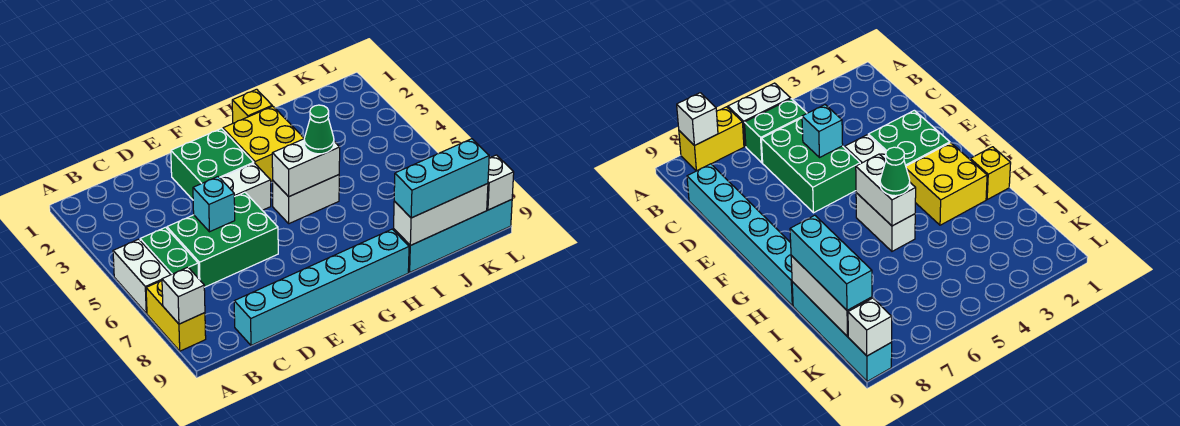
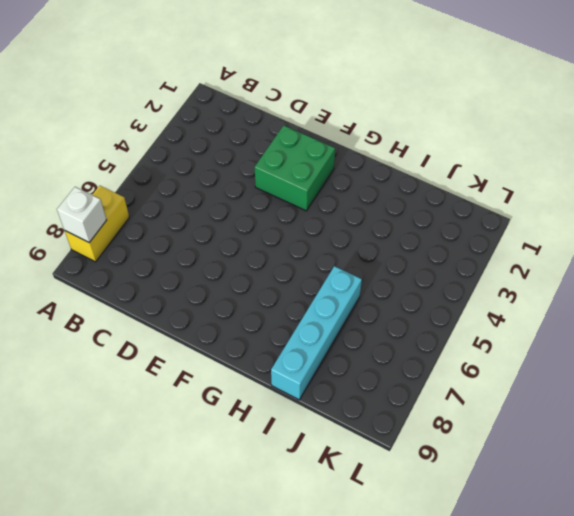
cyan brick I6:I9 level 1 -> cyan brick I9:L9 level 1
none -> white brick A5:A6 level 1
none -> green brick B5:B6 level 1
none -> green brick C5:E6 level 1

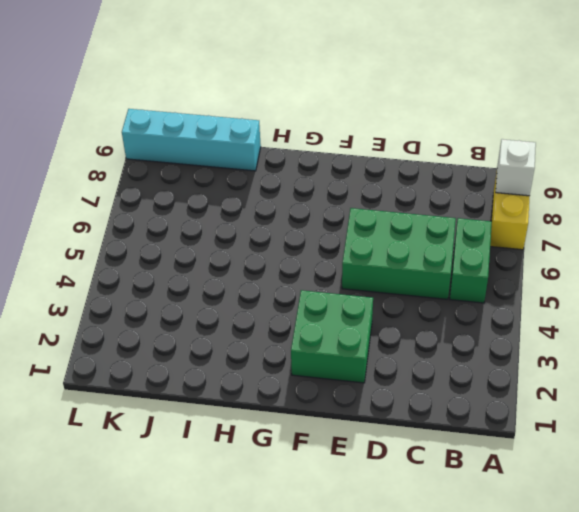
none -> white brick A5:A6 level 1
none -> cyan brick C9:H9 level 1
none -> white brick E4:F4 level 1

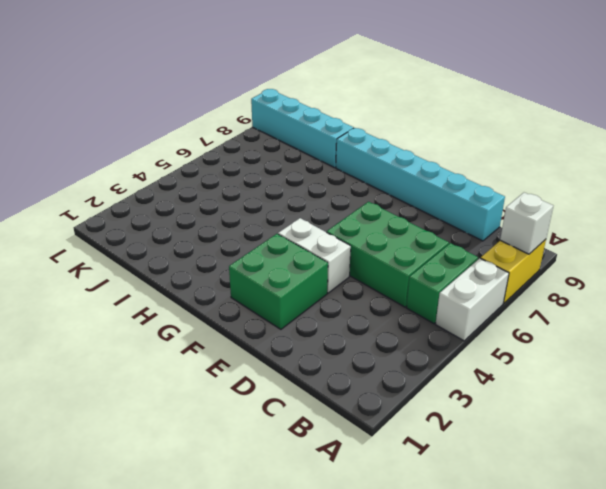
none -> yellow brick G2:H3 level 1
none -> white brick G5:H5 level 1
none -> yellow brick H1 level 1

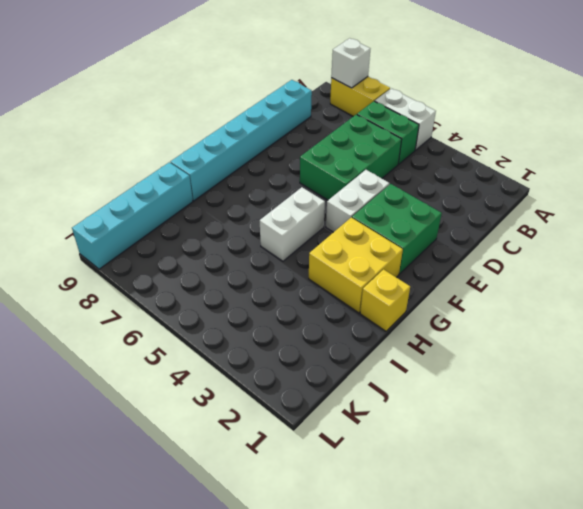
none -> cyan brick D5 level 2
none -> white brick G5:H5 level 2
none -> white brick I9:K9 level 2

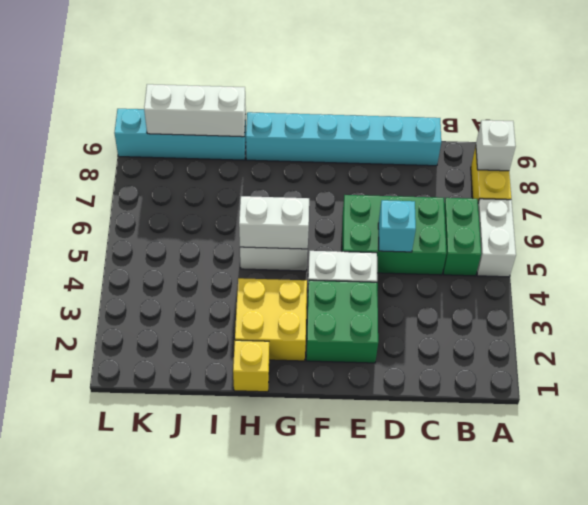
none -> white brick L9 level 2
none -> green cone H5 level 3
none -> cyan brick I9:K9 level 3

